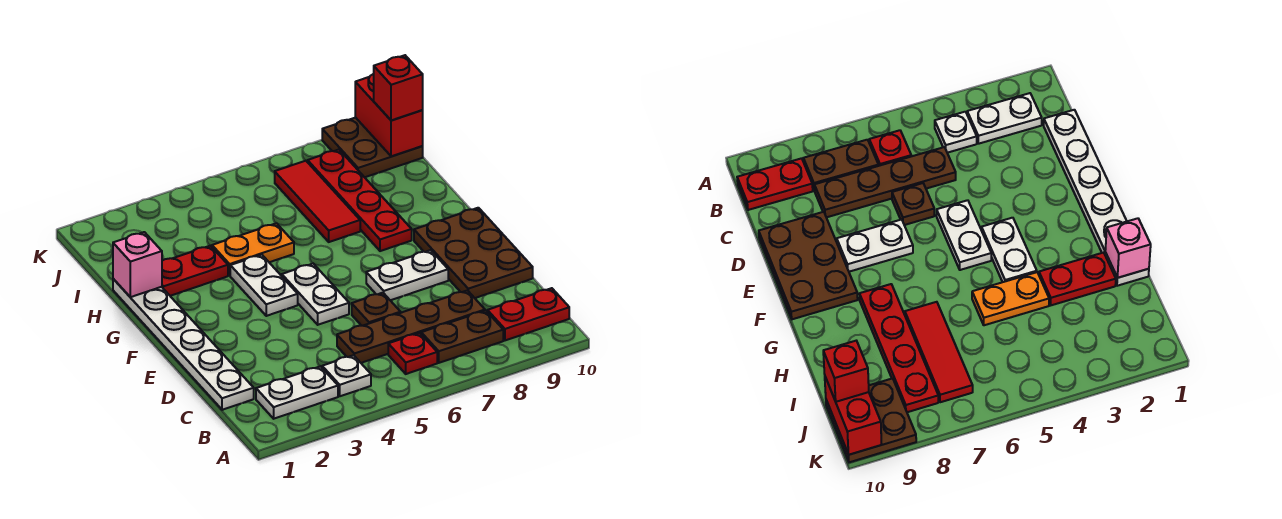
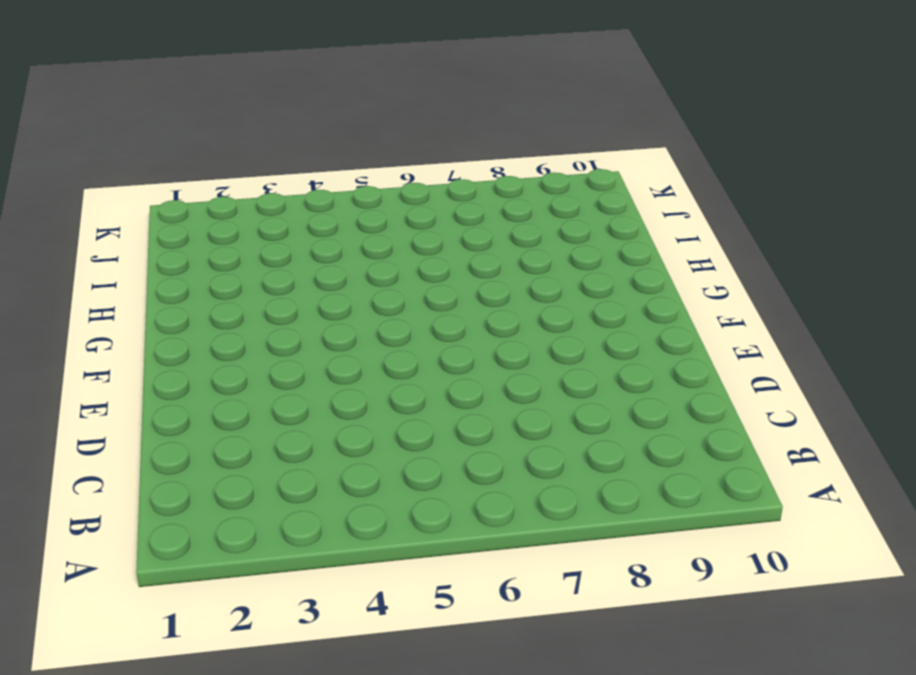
none -> white plate B2:B3 level 1
none -> white plate B4 level 1
none -> red plate B6 level 1

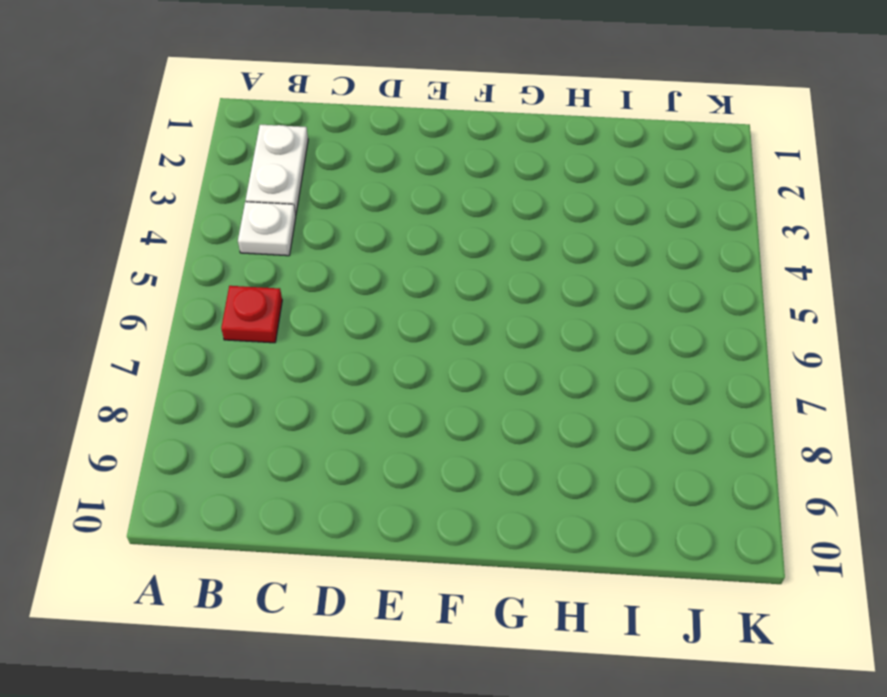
none -> brown plate B7:B8 level 1
none -> red plate B9:B10 level 1
none -> white plate C1:H1 level 1

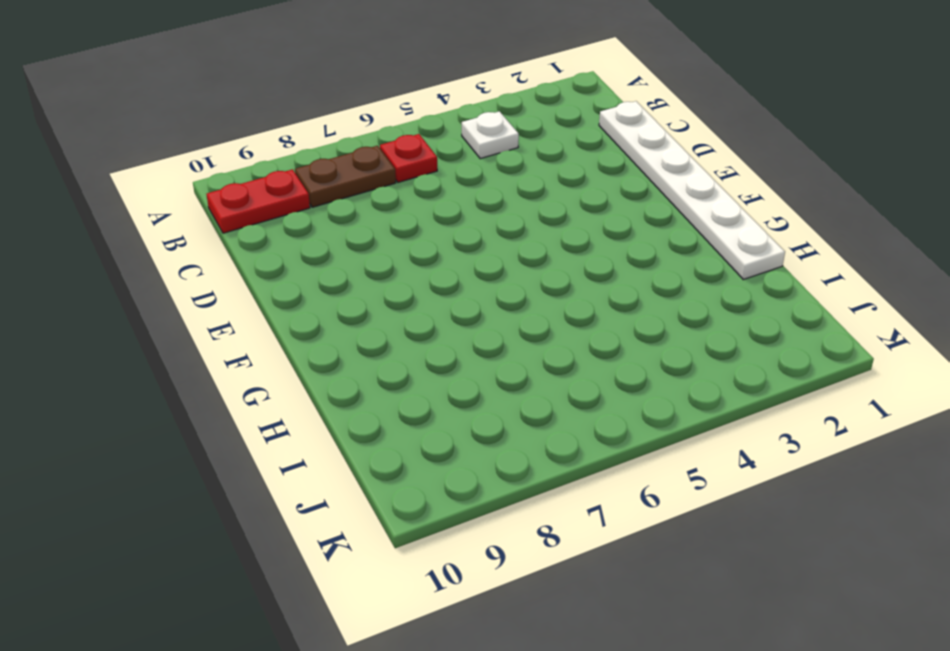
none -> white plate B2:B3 level 1
none -> brown plate C5:C8 level 1
none -> brown plate D6 level 1

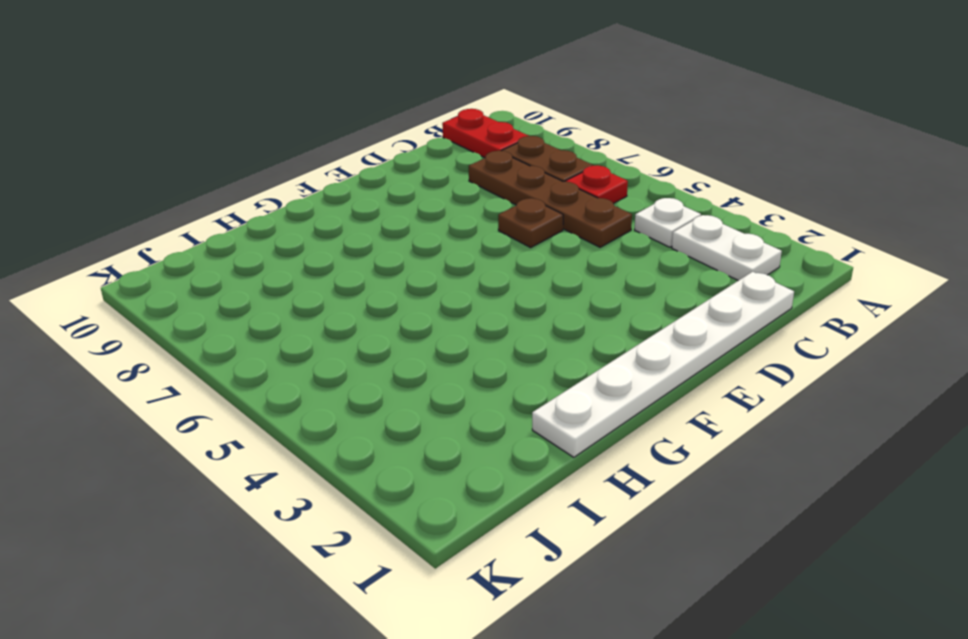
none -> brown plate D9:F10 level 1
none -> white plate E5:F5 level 1
none -> white plate E7:E8 level 1

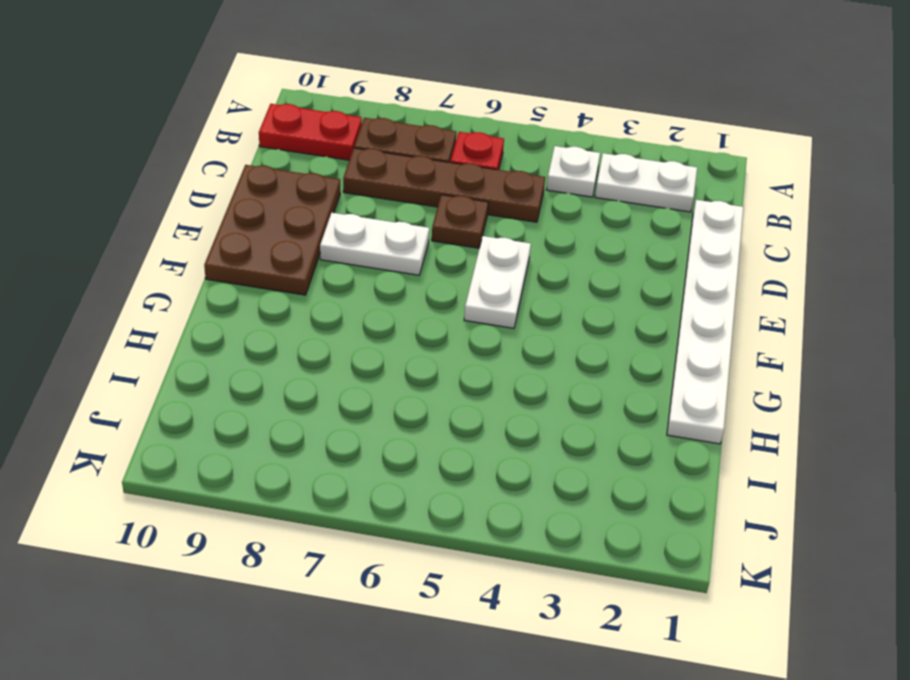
none -> white plate F4:G4 level 1
none -> red plate G8:J8 level 1
none -> red plate H2:H3 level 1

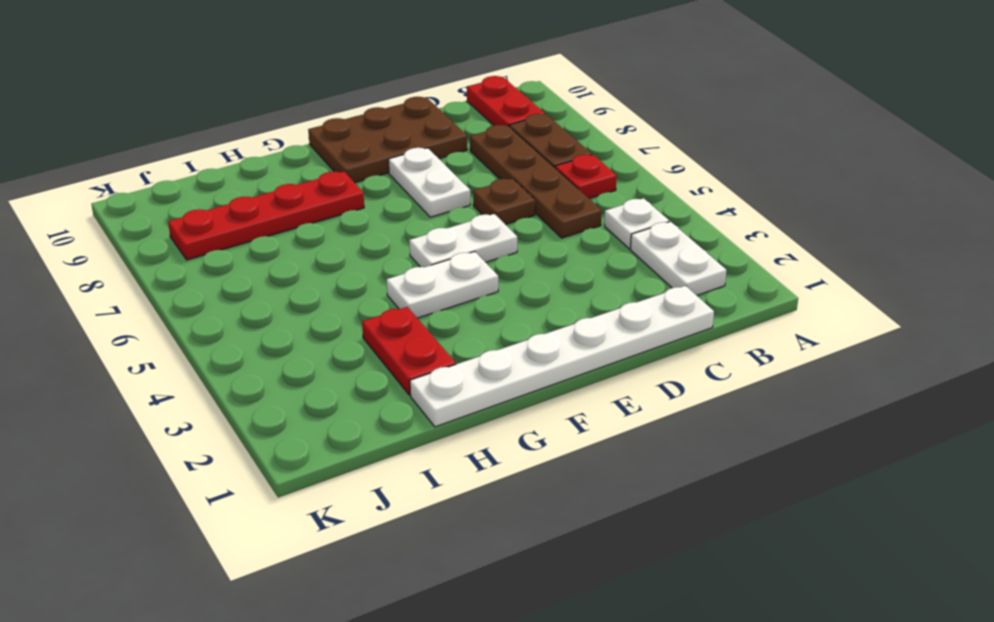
none -> orange plate H4:H5 level 1
none -> red tile H7:J7 level 1
none -> brown plate J9:K10 level 1

